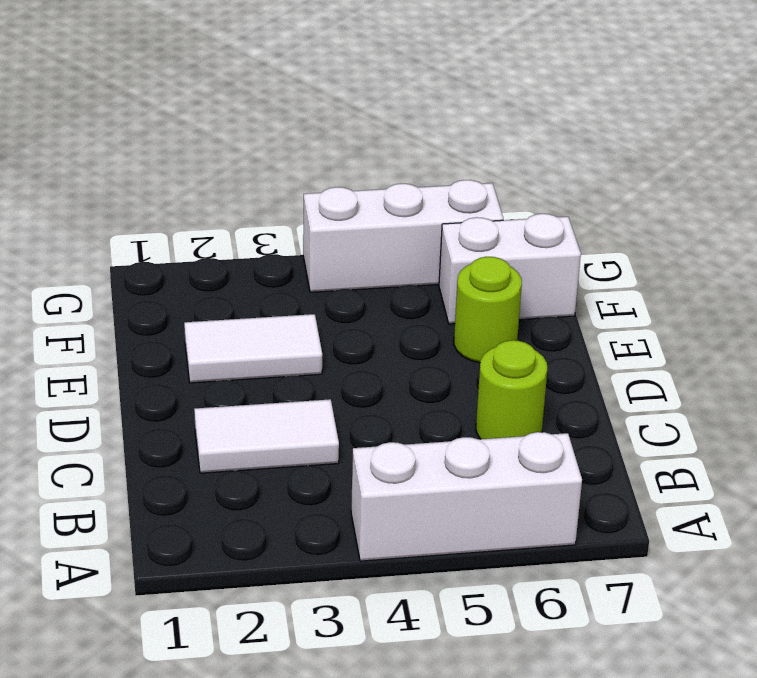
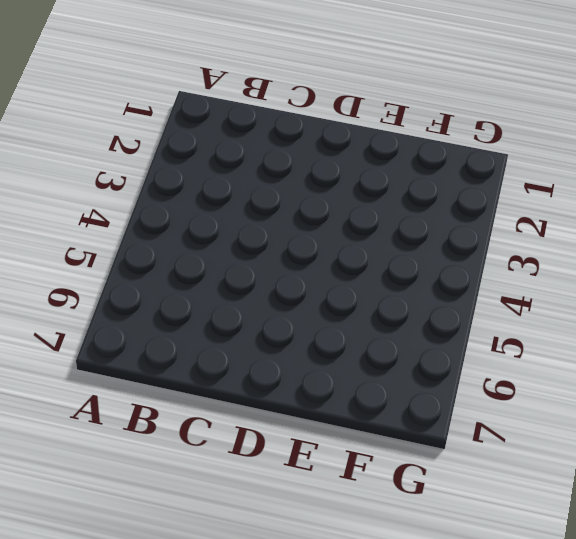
none -> white brick A4:A6 level 1
none -> white tile C2:C3 level 1

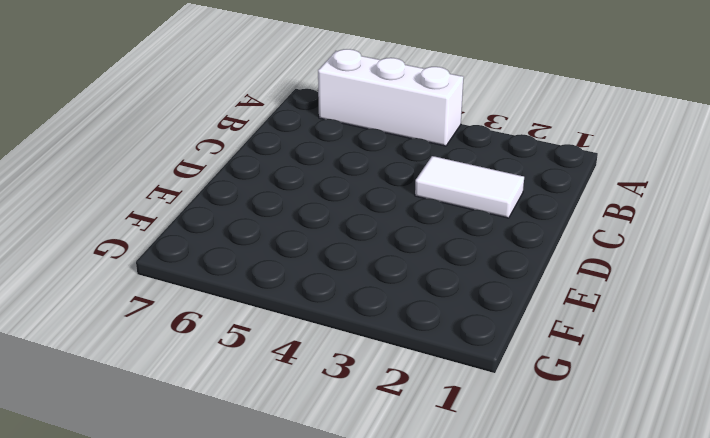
none -> lime round brick C6 level 1
none -> white tile E2:E3 level 1

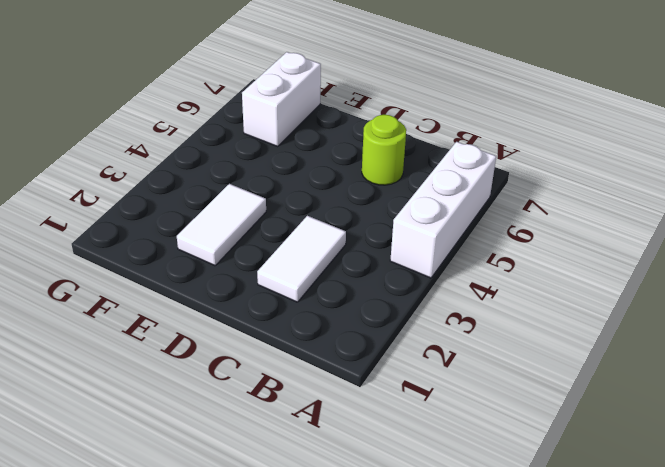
none -> lime round brick E6 level 1
none -> white brick G4:G6 level 1

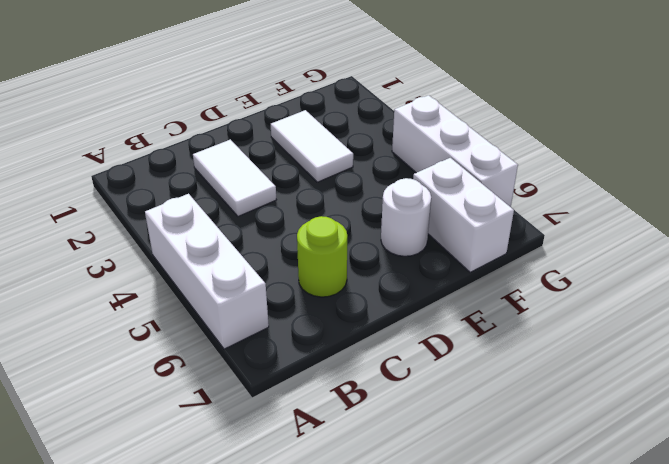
white round brick E6 level 1 -> lime round brick E6 level 1

